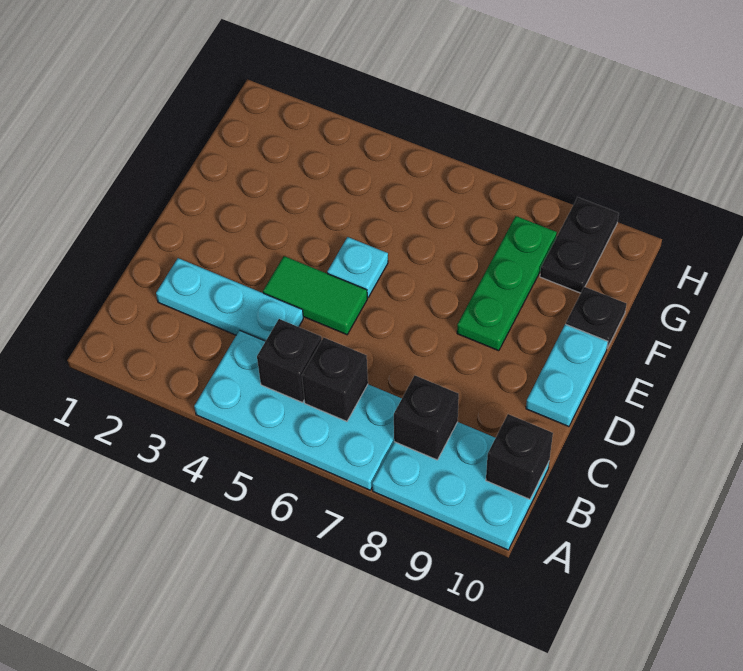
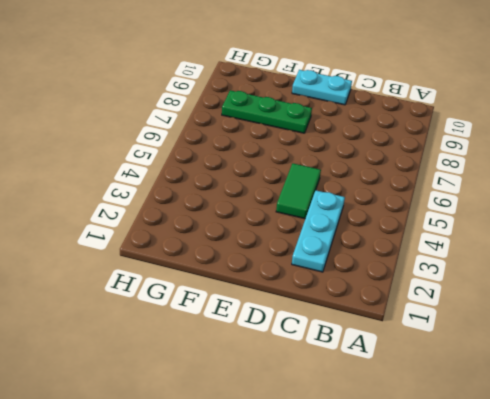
none -> cyan plate A4:B7 level 1
none -> cyan plate A8:B10 level 1
none -> cyan plate E5 level 1

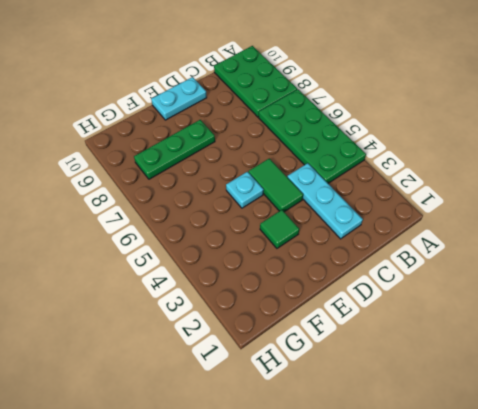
green plate A4:B7 level 1 -> cyan plate A4:B7 level 1
green plate A8:B10 level 1 -> cyan plate A8:B10 level 1
green tile E3 level 1 -> none
none -> black plate F10 level 1
none -> black plate G9:H9 level 1
none -> black brick B5 level 2

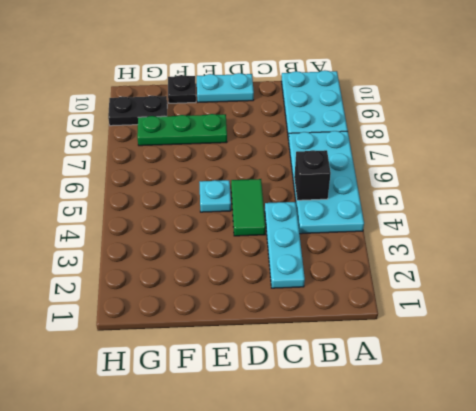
none -> black brick B6 level 2
none -> black brick B8 level 2
none -> black brick B10 level 2

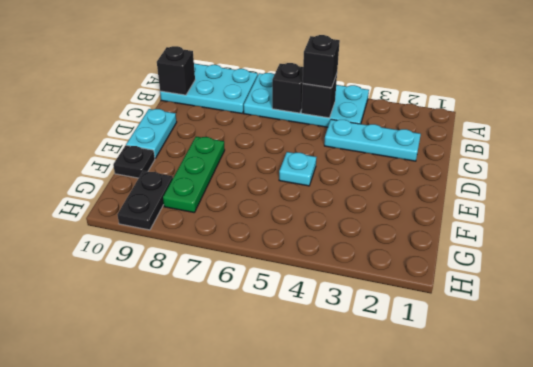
black brick B5 level 3 -> black brick B8 level 2
none -> green tile D4:D5 level 1

